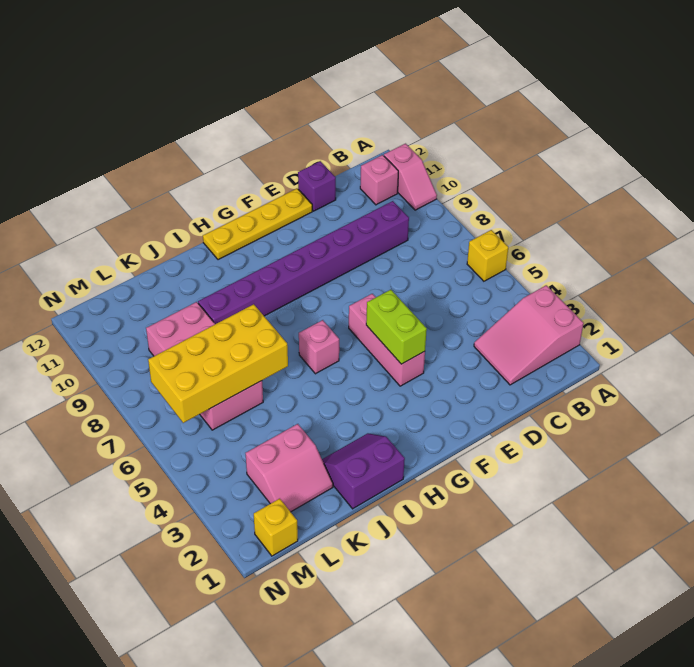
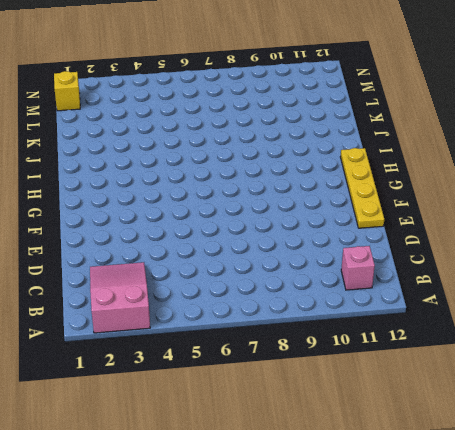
none -> yellow brick A6 level 1
none -> pink slope A10:A11 level 1 top 11
none -> purple brick C9:J9 level 1

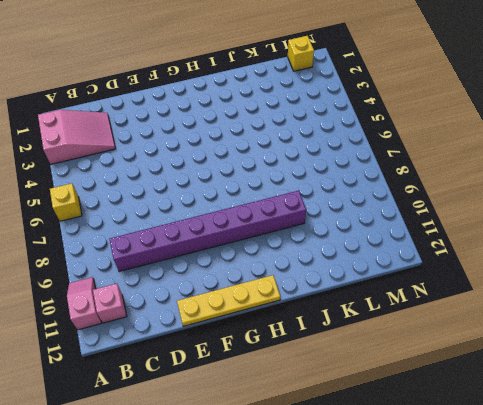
none -> purple brick D12 level 1
none -> pink brick F4:F6 level 1
none -> pink brick H6 level 1

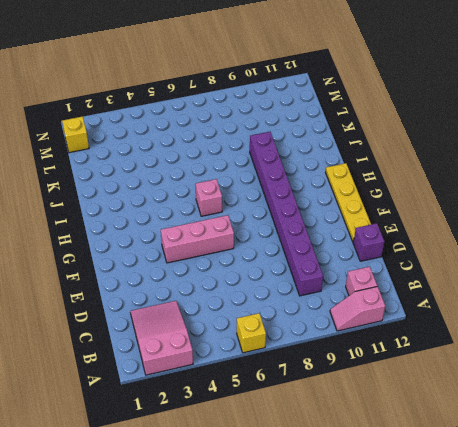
none -> purple slope I1:J2 level 1 top 1
none -> pink slope K2:L3 level 1 top 3
none -> pink brick K6:L9 level 1

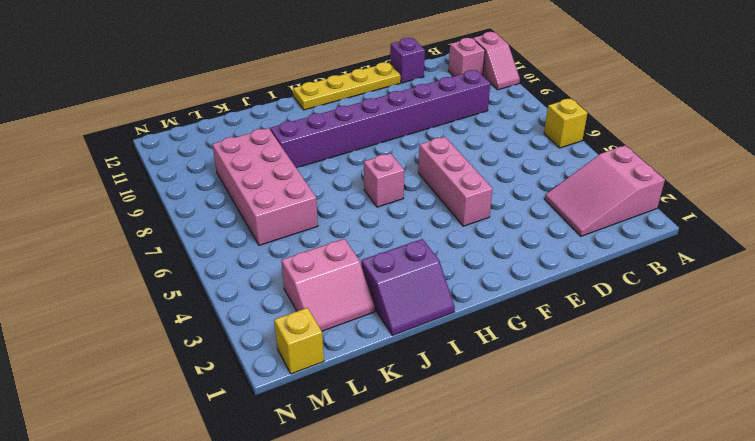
purple slope I1:J2 level 1 top 2 -> purple slope I1:J2 level 1 top 1
none -> lime brick F4:F5 level 2
none -> yellow brick J6:M7 level 2

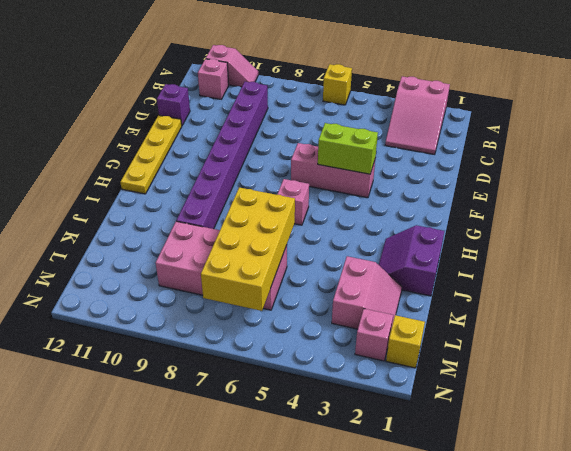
pink brick M2 level 1 -> none

